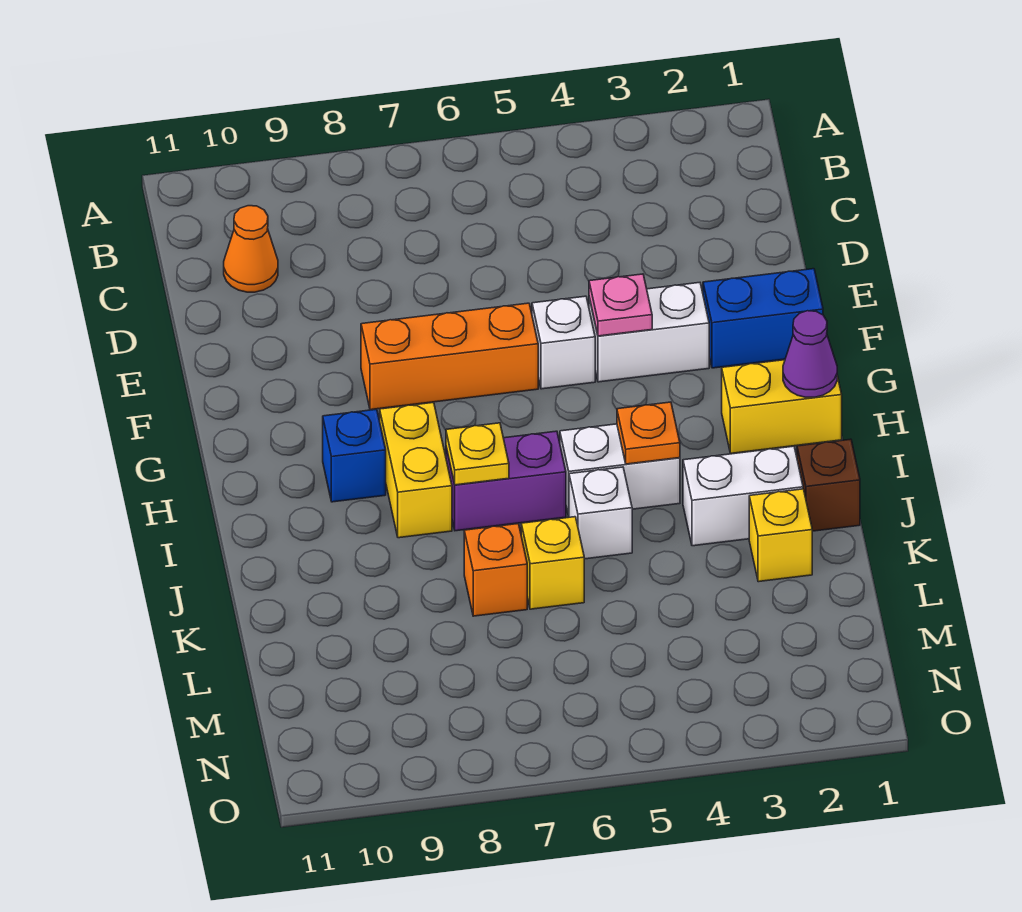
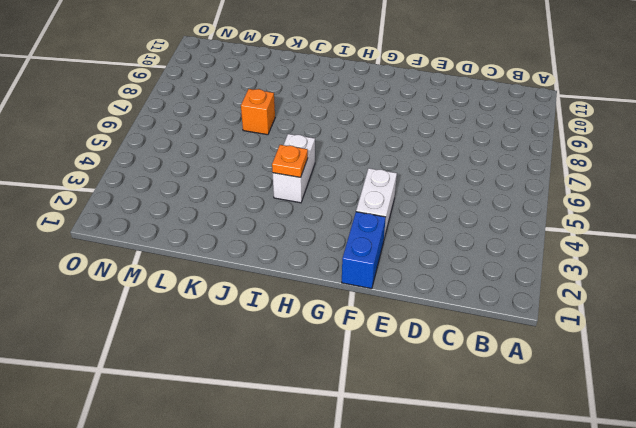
none -> orange cone C10 level 1
none -> white brick F5 level 1
none -> orange brick F6:F8 level 1

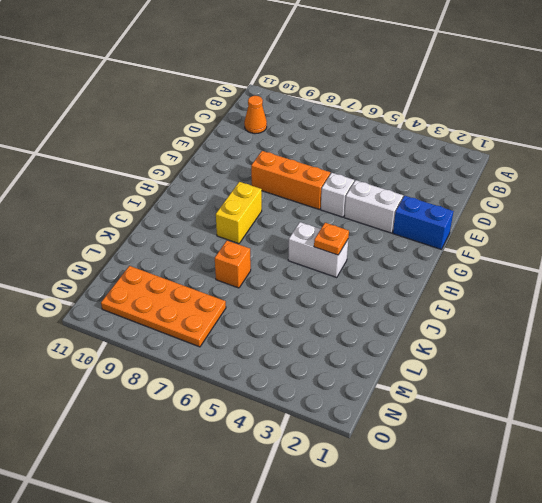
orange plate M7:N10 level 1 -> none
none -> yellow brick H1:H2 level 1
none -> blue brick H9 level 1
none -> purple brick I6:I7 level 1

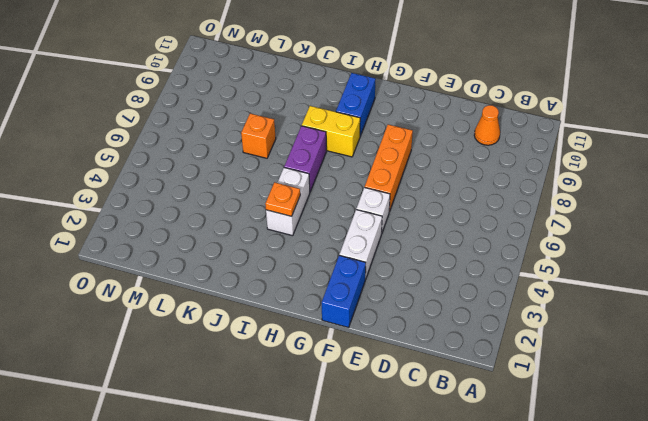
blue brick H9:H10 level 1 -> blue brick H9 level 1
none -> yellow brick H1:H2 level 1
none -> brown brick J1 level 1
none -> white brick J2:J3 level 1

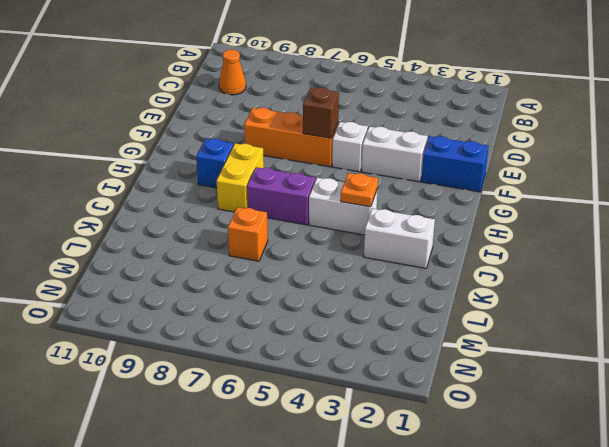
brown brick F6 level 2 -> brown brick J1 level 1
none -> yellow brick H1:H2 level 1
none -> white brick J5 level 1
none -> yellow brick K2 level 1

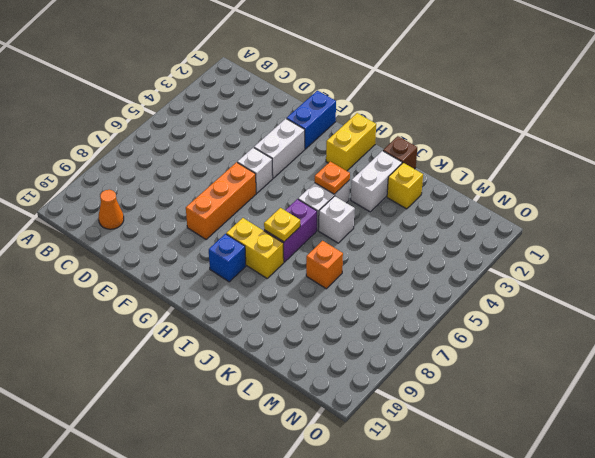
none -> yellow brick K6 level 1
none -> pink plate F4 level 2
none -> purple cone H1 level 2

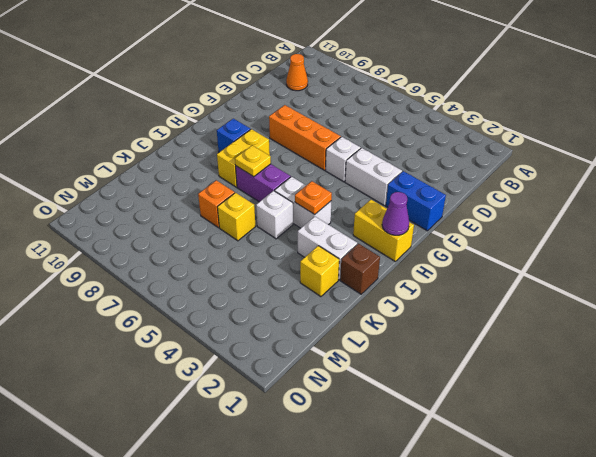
none -> pink plate F4 level 2

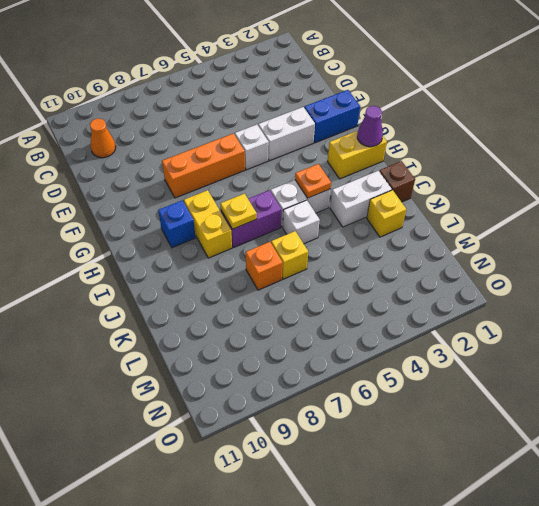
none -> pink plate F4 level 2

